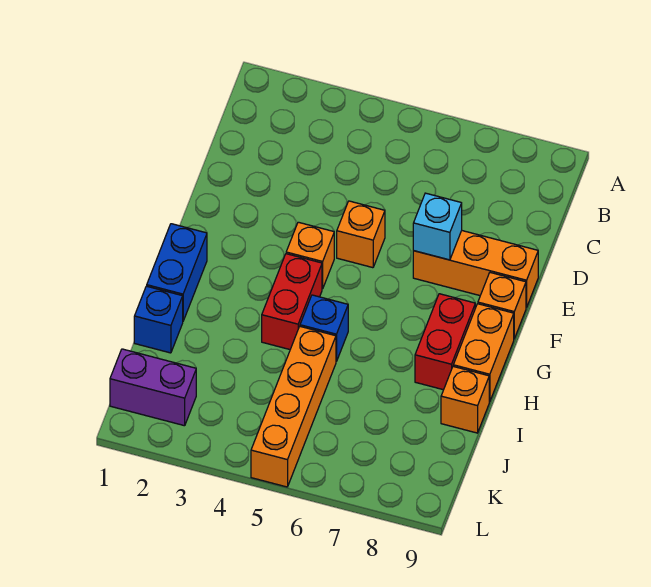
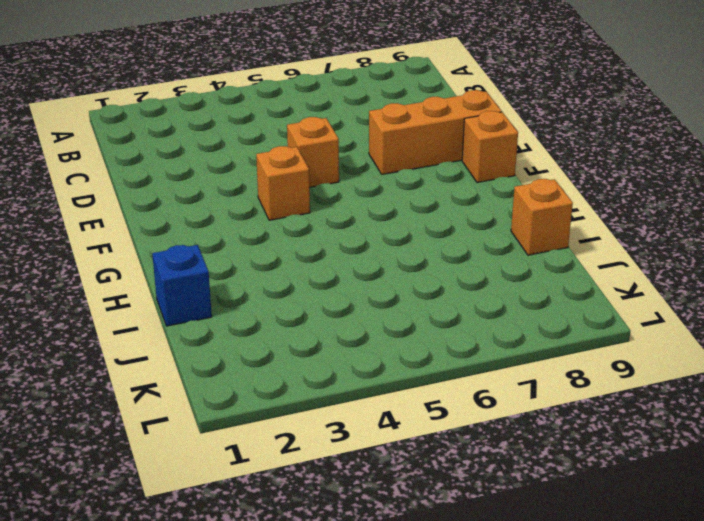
none -> blue brick G1:H1 level 1
none -> red brick G4:H4 level 1
none -> red brick G8:H8 level 1

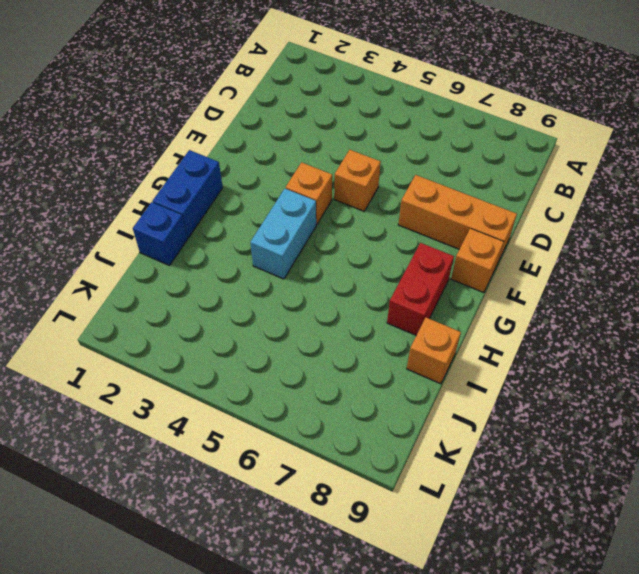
cyan brick G4:H4 level 1 -> red brick G4:H4 level 1
none -> orange brick G9:H9 level 1
none -> blue brick H5 level 1
none -> orange brick I5:L5 level 1

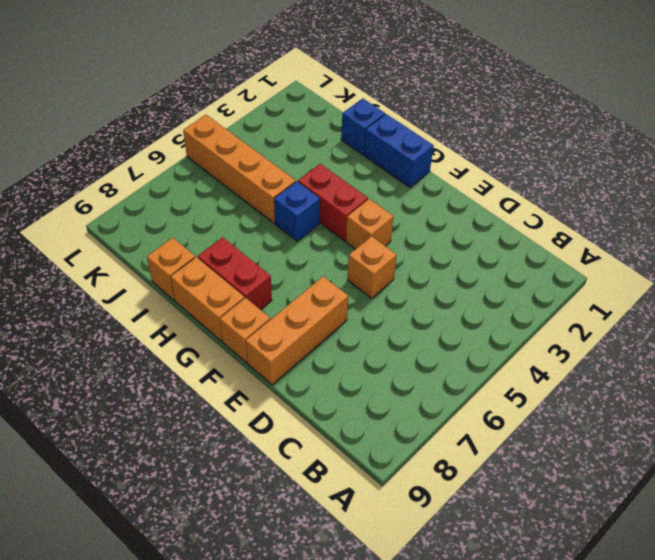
none -> purple brick K1:K2 level 1
none -> cyan brick E7 level 2

